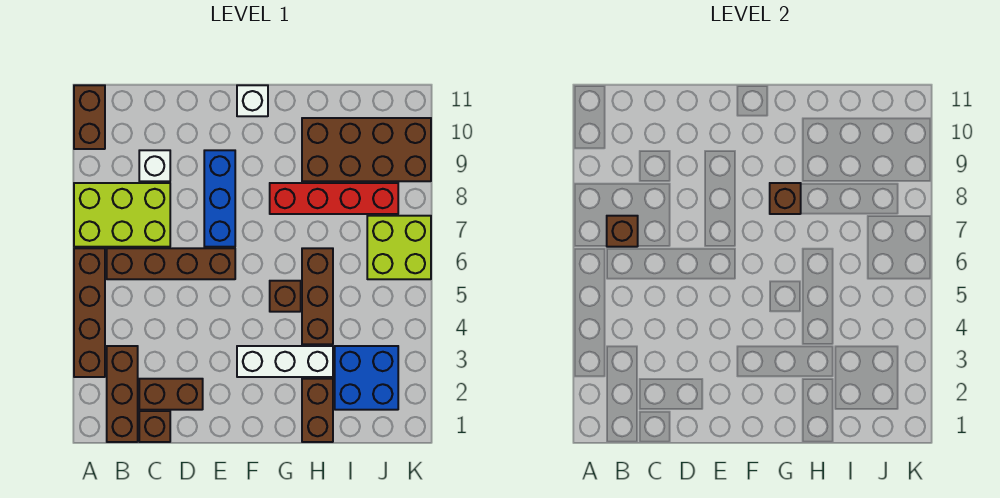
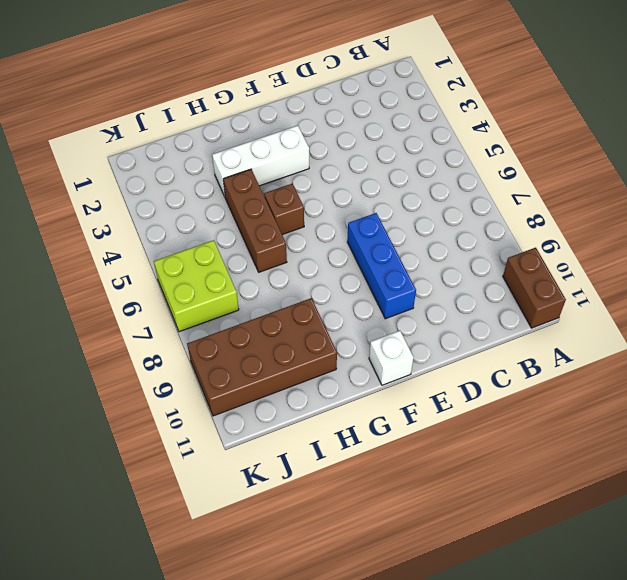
none -> brown brick A3:A6 level 1
none -> lime brick A7:C8 level 1
none -> brown brick B1:B3 level 1

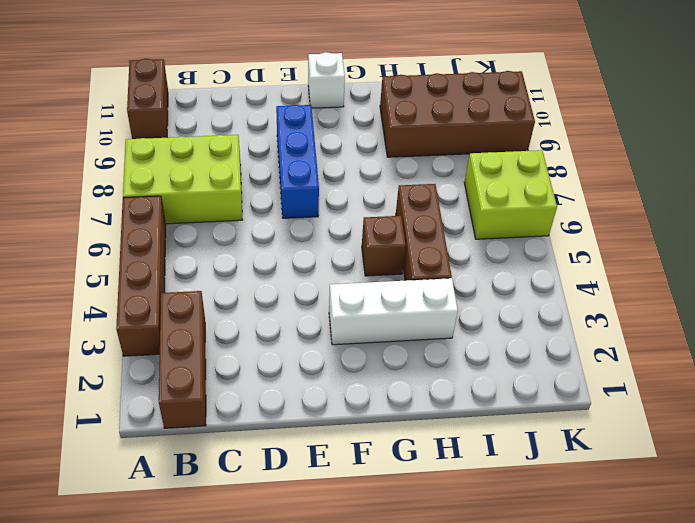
none -> brown brick B6:E6 level 1
none -> brown brick C1 level 1
none -> brown brick C2:D2 level 1

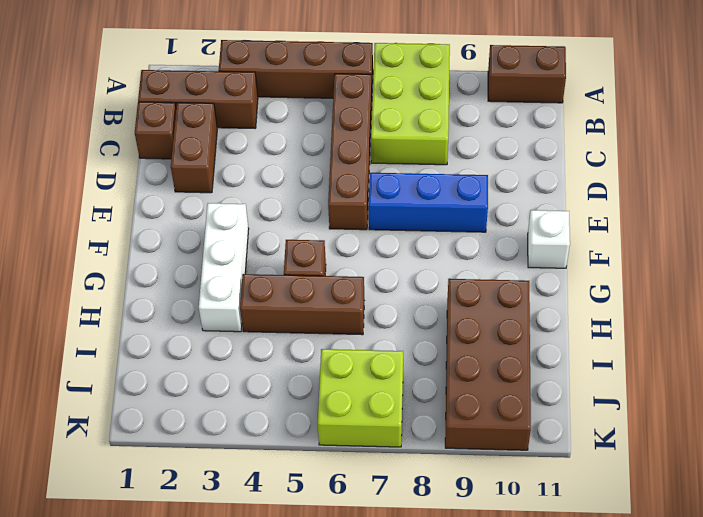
none -> white brick C9 level 1
none -> red brick G8:J8 level 1
none -> brown brick H1:H2 level 1

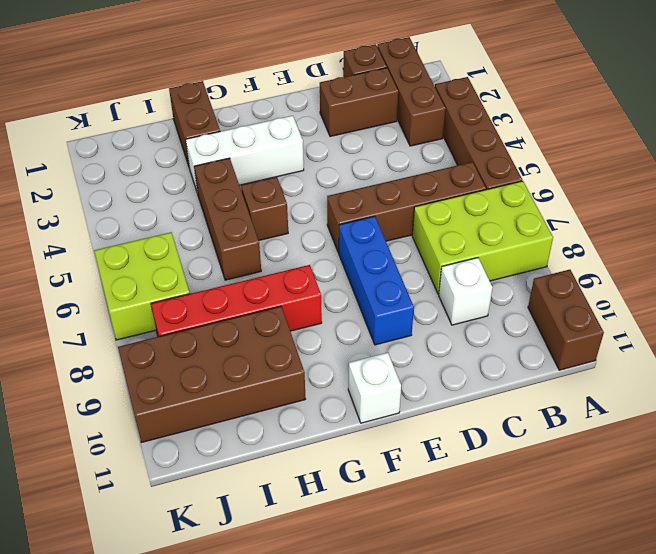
none -> blue brick I2:J3 level 1
none -> brown brick B7 level 2
none -> brown brick G8 level 2

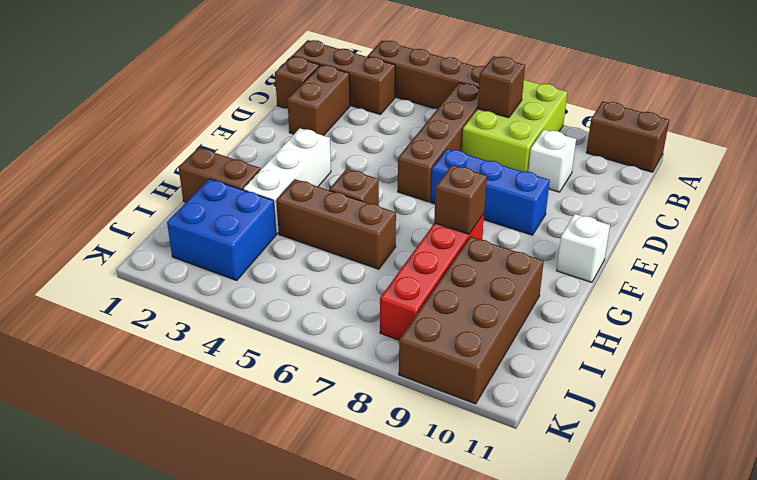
none -> lime brick J6:K7 level 1

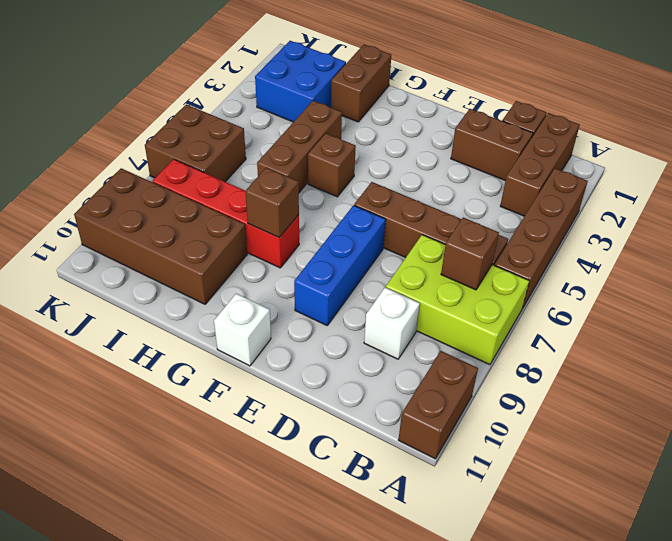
brown brick J6:K7 level 1 -> lime brick J6:K7 level 1
none -> white brick F3:H3 level 1

